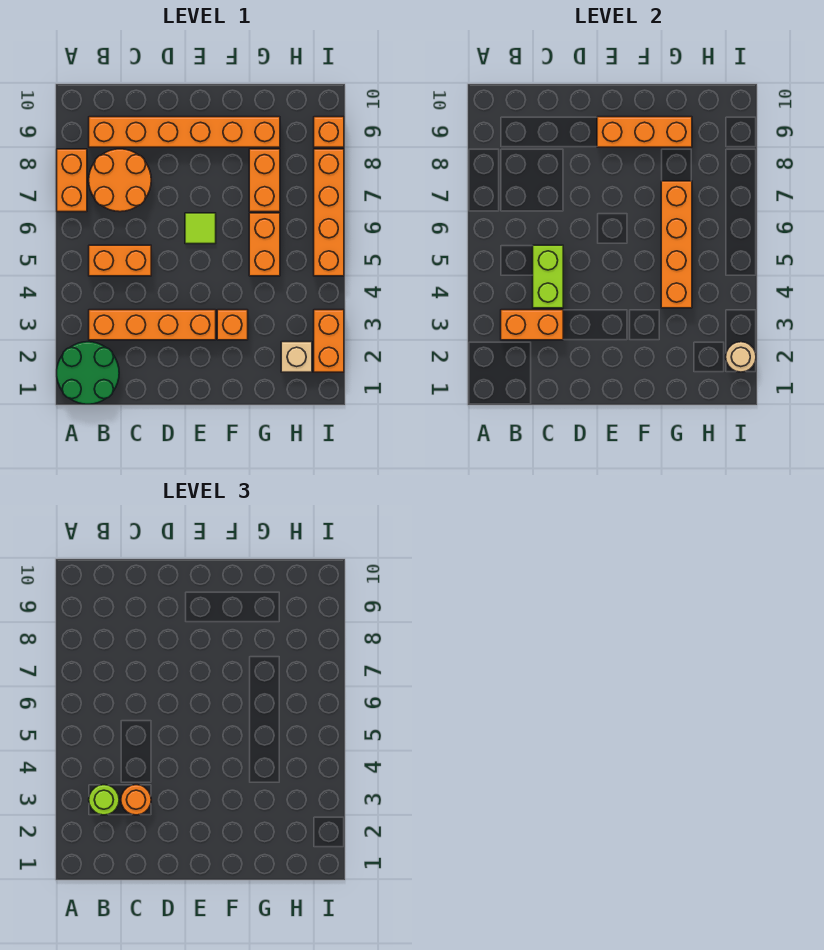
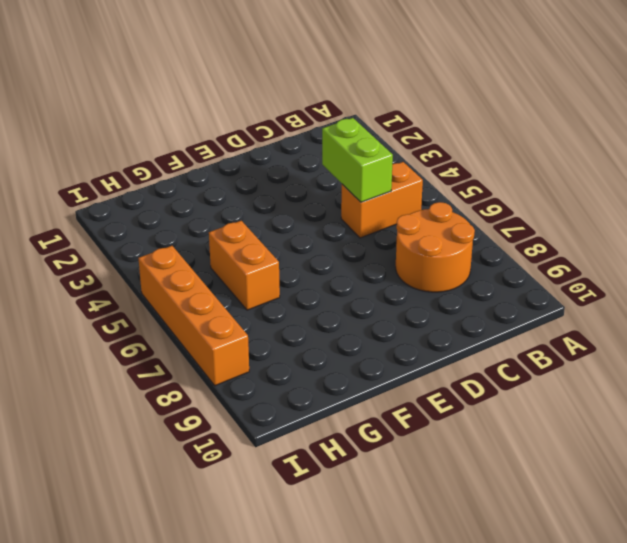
none -> green round brick A1:B2 level 1
none -> orange brick A7:A8 level 1
none -> orange brick B3:E3 level 1

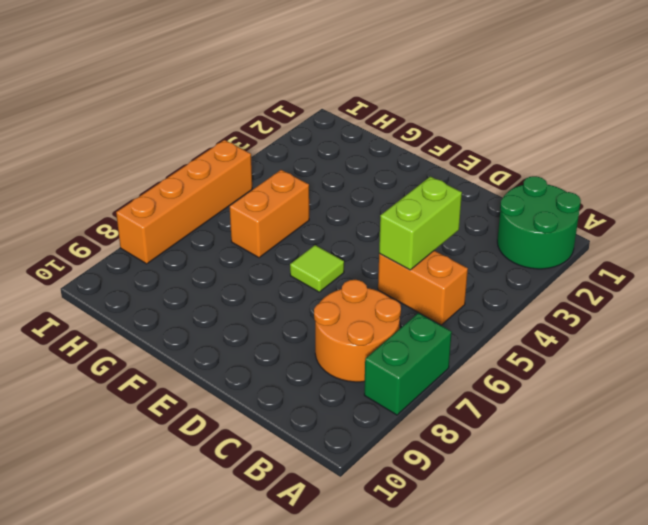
green brick A7:A8 level 1 -> orange brick A7:A8 level 1
none -> orange brick B3:E3 level 1
none -> orange brick B9:G9 level 1
none -> orange brick F3 level 1

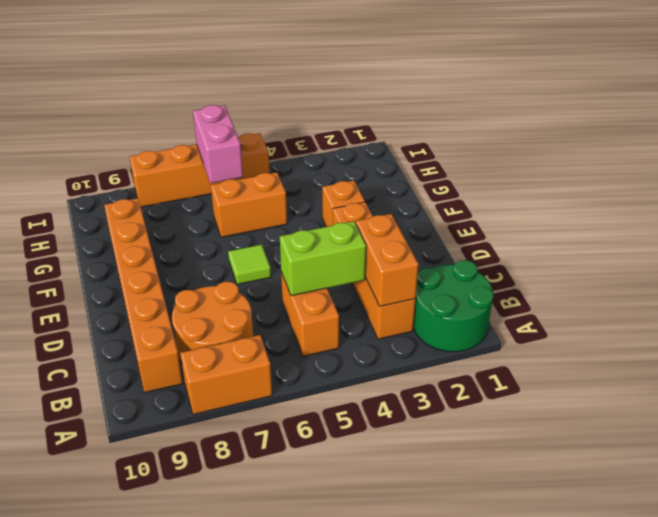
pink brick H6:I6 level 2 -> none
none -> orange brick G7:G8 level 1
none -> tan brick H2 level 1
none -> orange brick I2:I3 level 1

